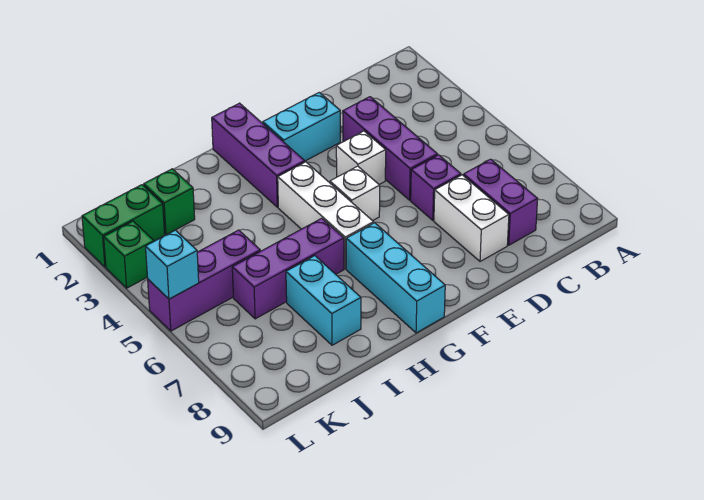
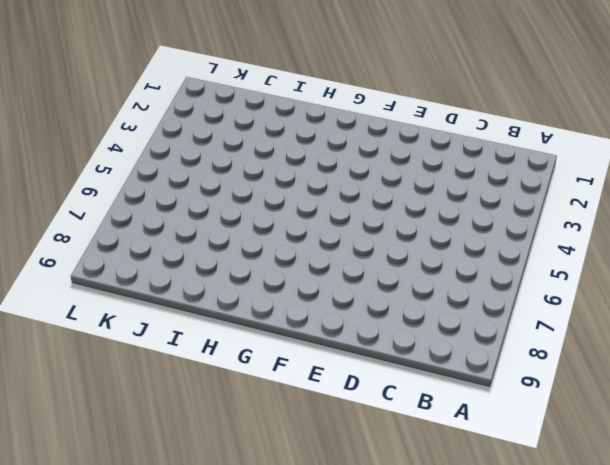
none -> purple brick C7:C8 level 1
none -> purple brick D3:D5 level 1
none -> purple brick D6 level 1

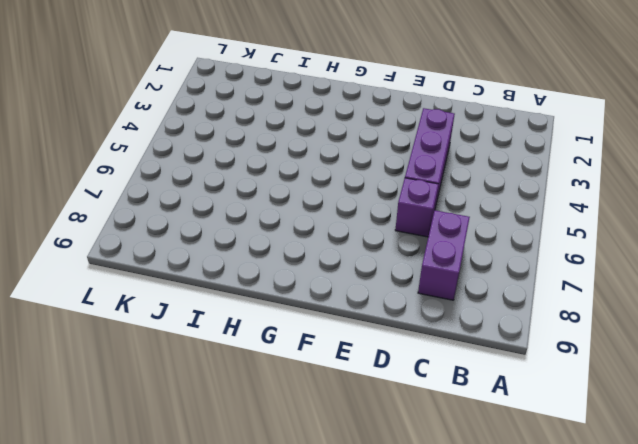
none -> white brick D7:D8 level 1
none -> cyan brick E2:F2 level 1
none -> white brick E4 level 1

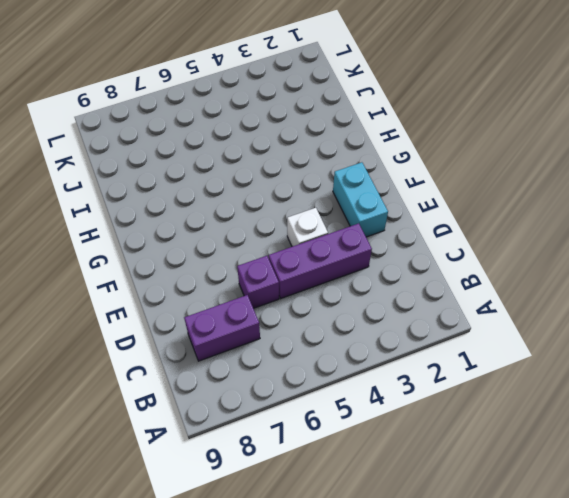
none -> white brick D7:D8 level 1
none -> white brick F5 level 1
none -> purple brick G1:G3 level 1

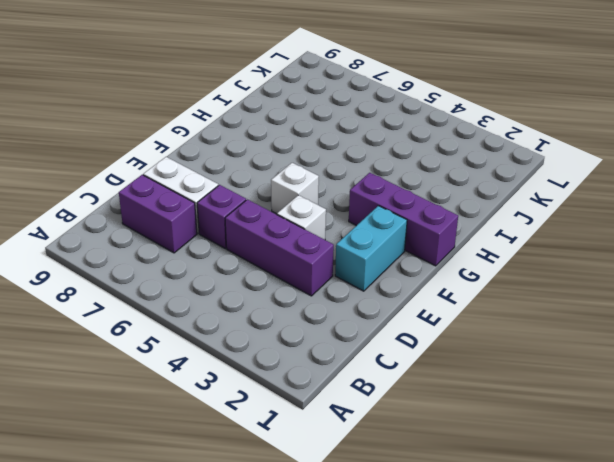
none -> white brick G4:G6 level 1
none -> cyan brick G7:G9 level 1
none -> purple brick H6:J6 level 1

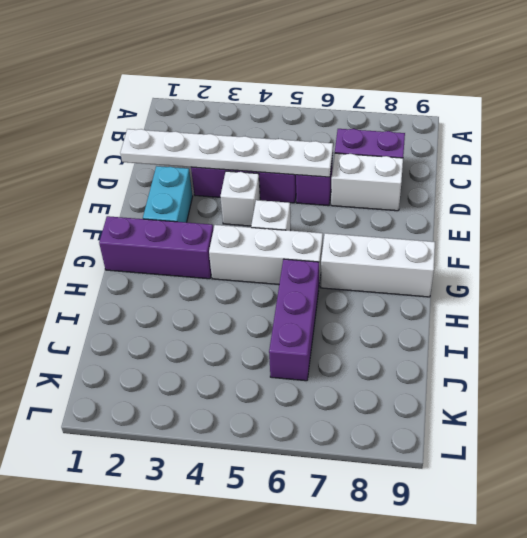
white plate D1:D6 level 2 -> none
white brick G7:G9 level 1 -> cyan brick G7:G9 level 1
none -> cyan brick I7:I8 level 1
none -> green brick J2 level 1
none -> purple brick J5:L5 level 1

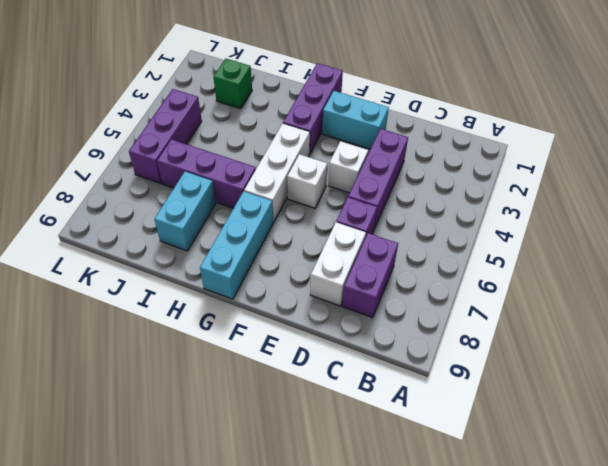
purple brick K4:K6 level 1 -> purple brick J5:L5 level 1
none -> green brick K2:L2 level 1
none -> green brick L3 level 1
none -> cyan brick L5 level 2

